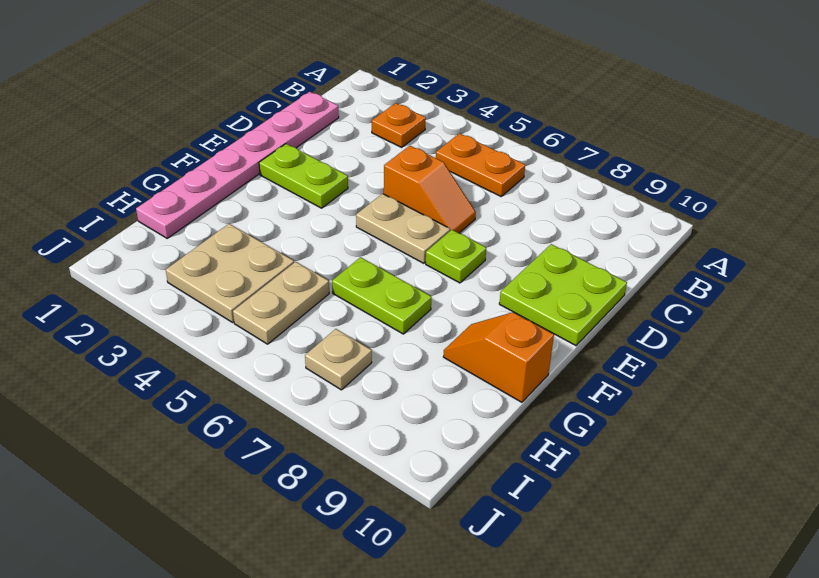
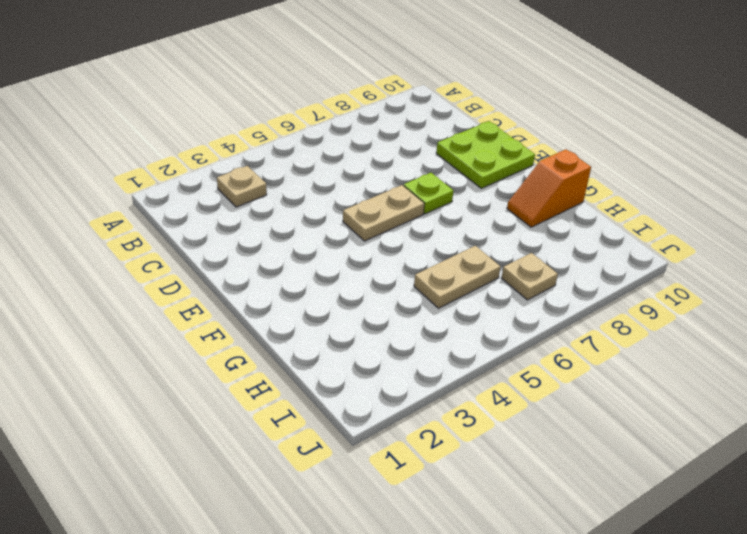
tan plate B3 level 1 -> orange plate B3 level 1
tan plate H5:H6 level 1 -> tan plate H5:I5 level 1
none -> orange plate B5:B6 level 1
none -> pink plate C1:H1 level 1
none -> orange slope D5:D6 level 1 top 5

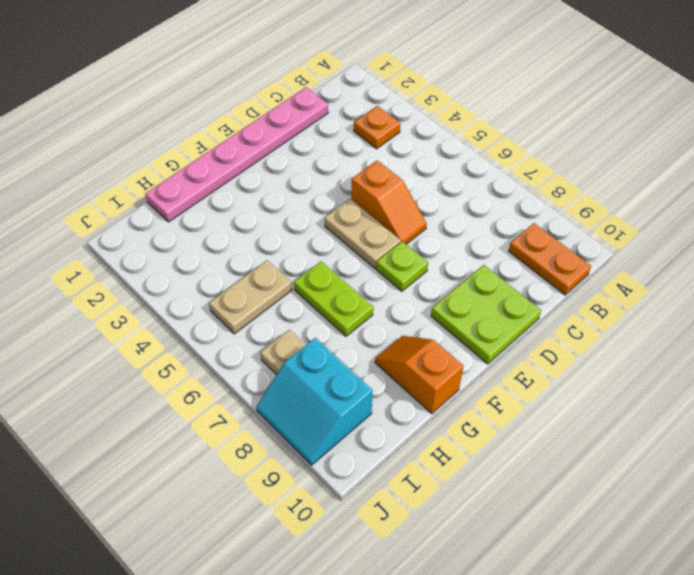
orange plate B9:B10 level 1 -> orange plate B5:B6 level 1
cyan slope I8:J9 level 1 top I -> none
none -> lime plate E2:E3 level 1
none -> tan plate H3:I4 level 1

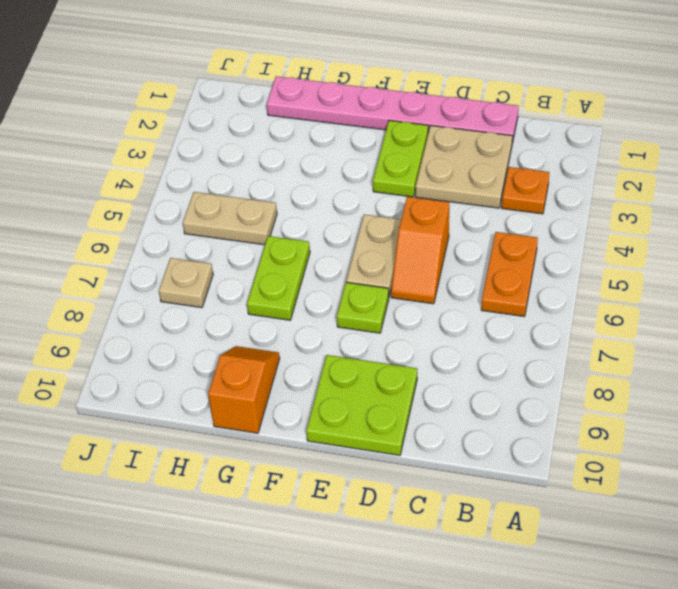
tan plate C2:D3 level 1 -> tan plate H3:I4 level 1

